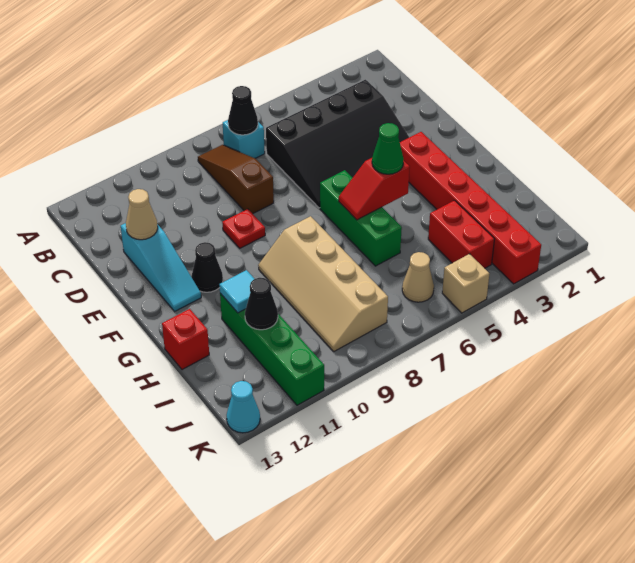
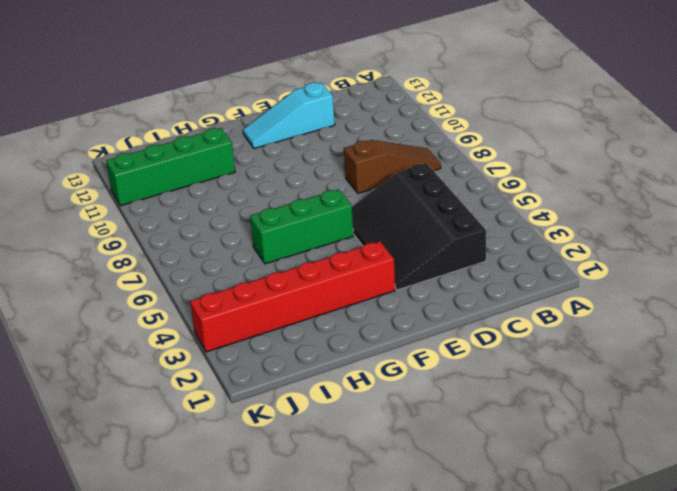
none -> cyan brick B7 level 1
none -> red plate E9 level 1
none -> black cone F11 level 1

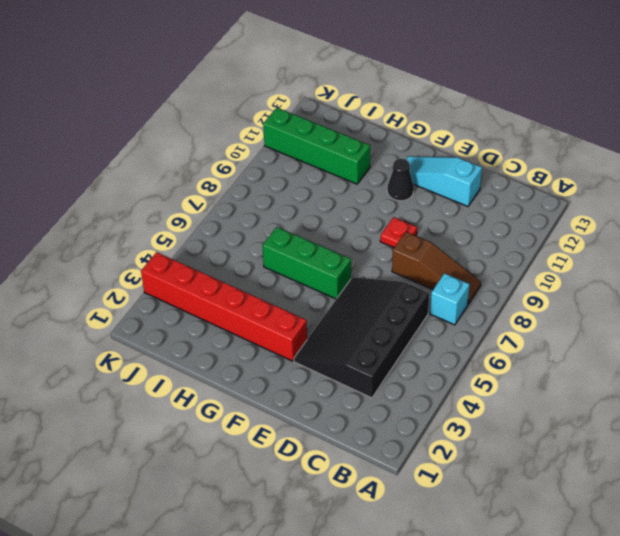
none -> tan slope G8:J9 level 1 top 8
none -> red brick H13 level 1
none -> red brick I4:J4 level 1

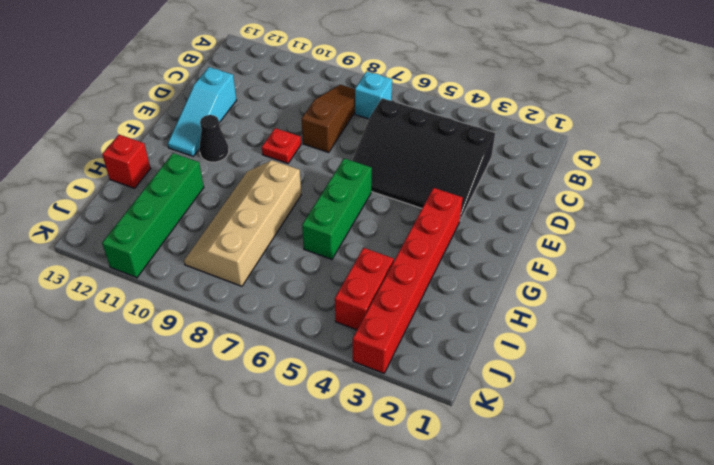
none -> tan cone J6 level 1
none -> tan brick K5 level 1
none -> cyan cone K13 level 1

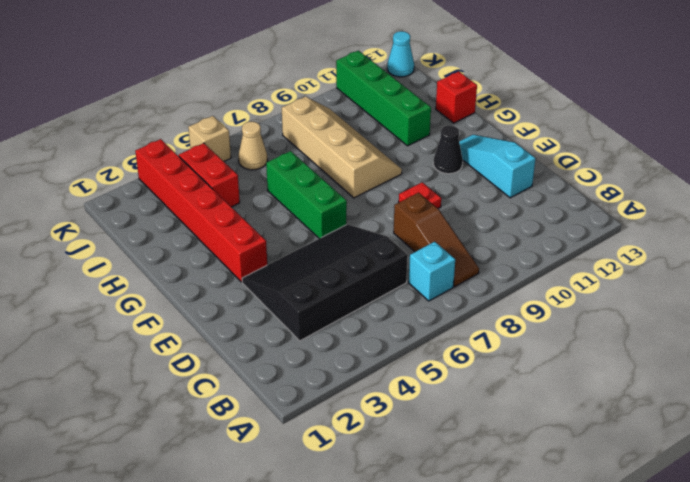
none -> black cone B7 level 2
none -> tan cone D12 level 2
none -> red slope G5:G6 level 2 top 5

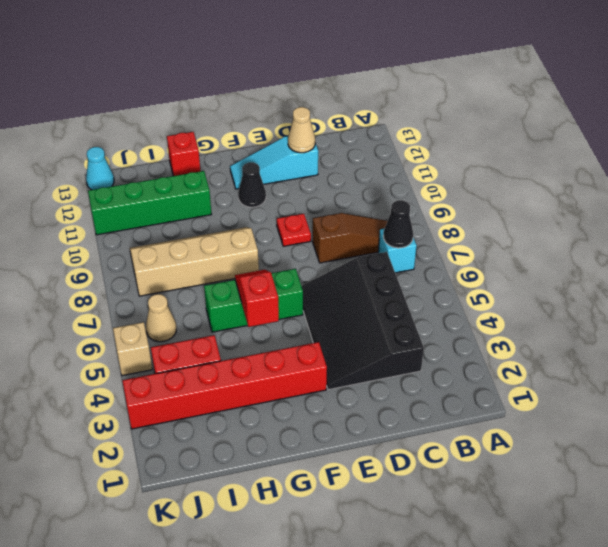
none -> cyan tile H11 level 2
none -> black cone I11 level 2
none -> green cone G5 level 3

